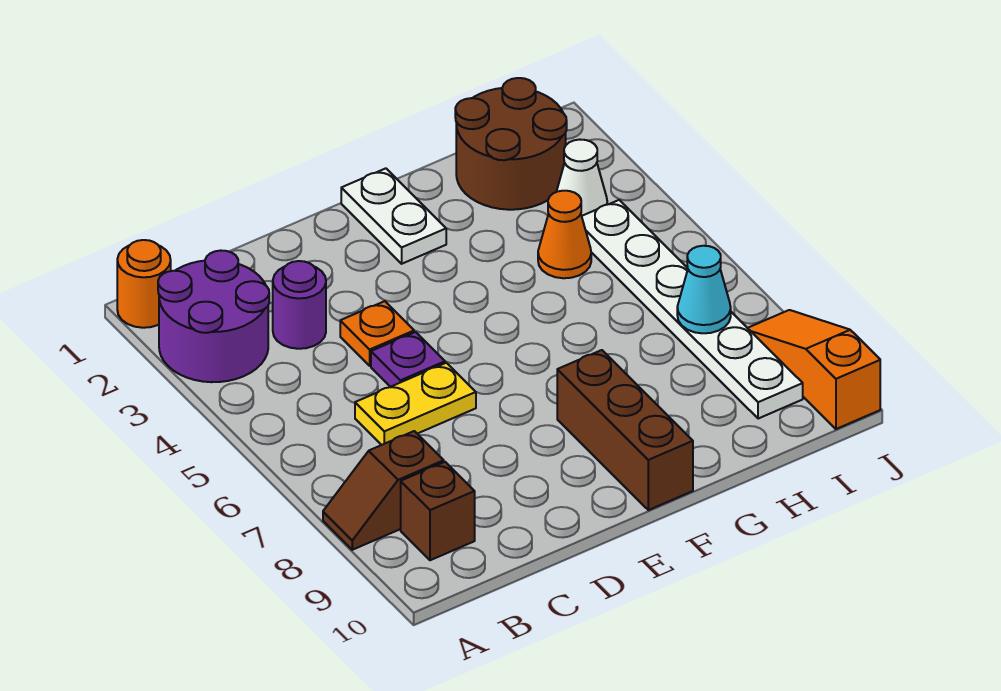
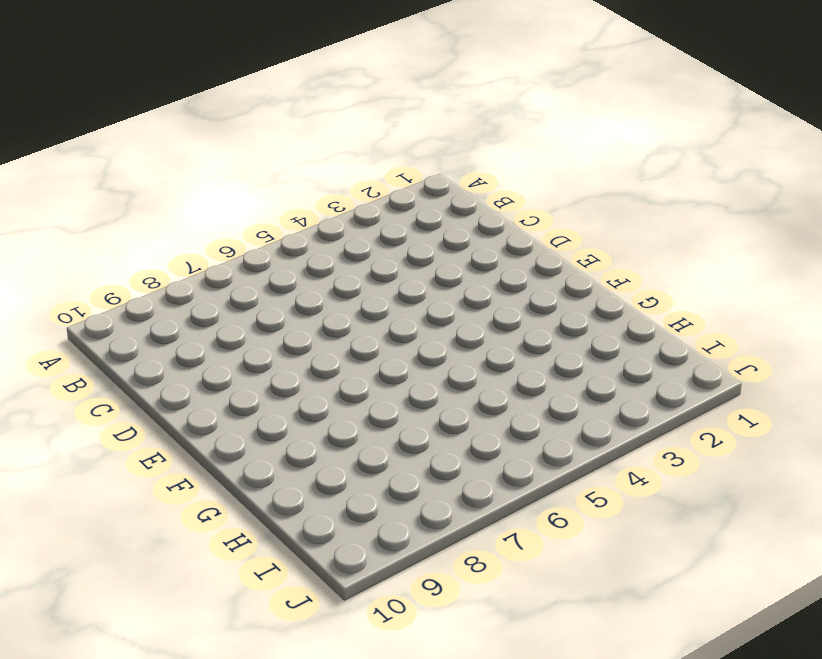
none -> orange round brick A1 level 1
none -> purple round brick A2:B3 level 1
none -> brown slope A8:B8 level 1 top B

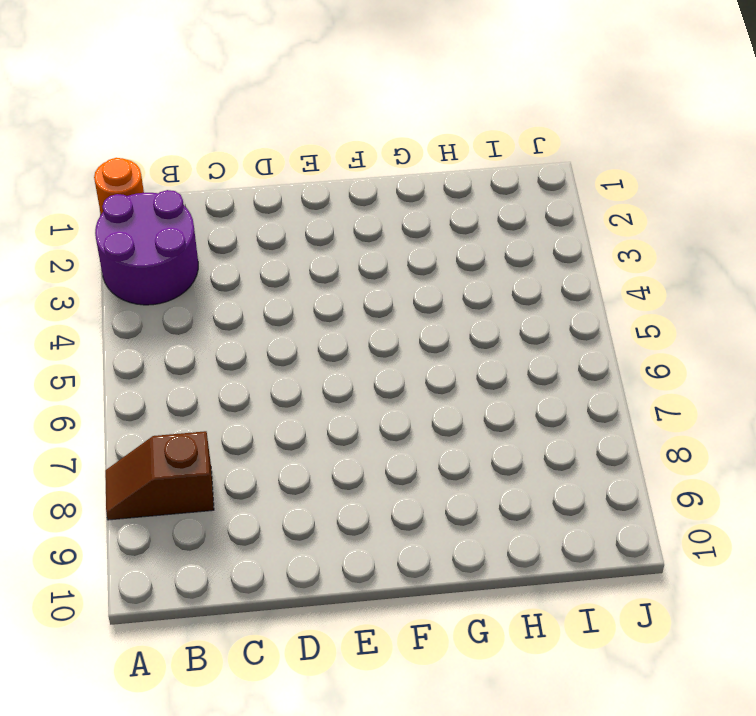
none -> brown brick B9 level 1
none -> purple round brick C3 level 1
none -> yellow plate C6:D6 level 1

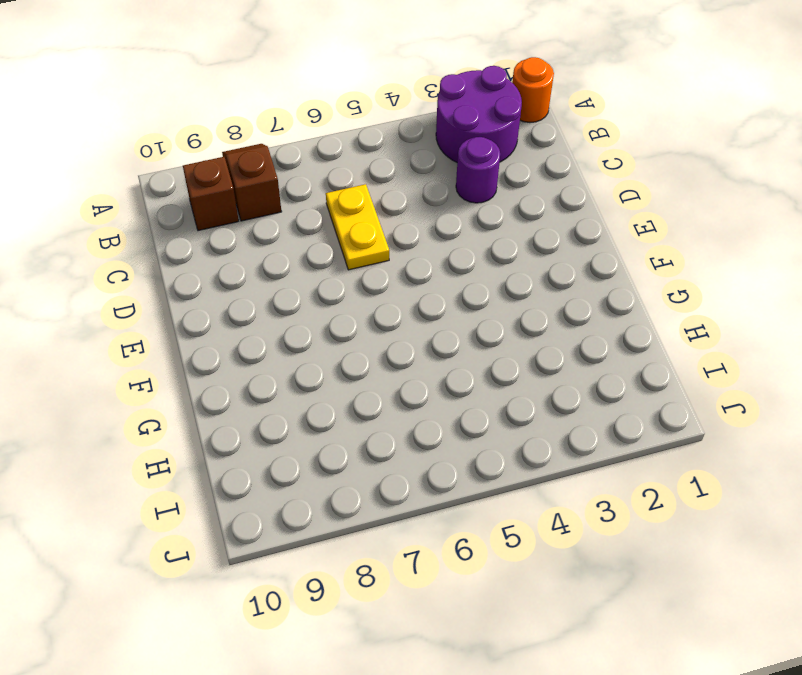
none -> orange plate D4 level 1
none -> purple plate D5 level 1
none -> white plate F1:F2 level 1

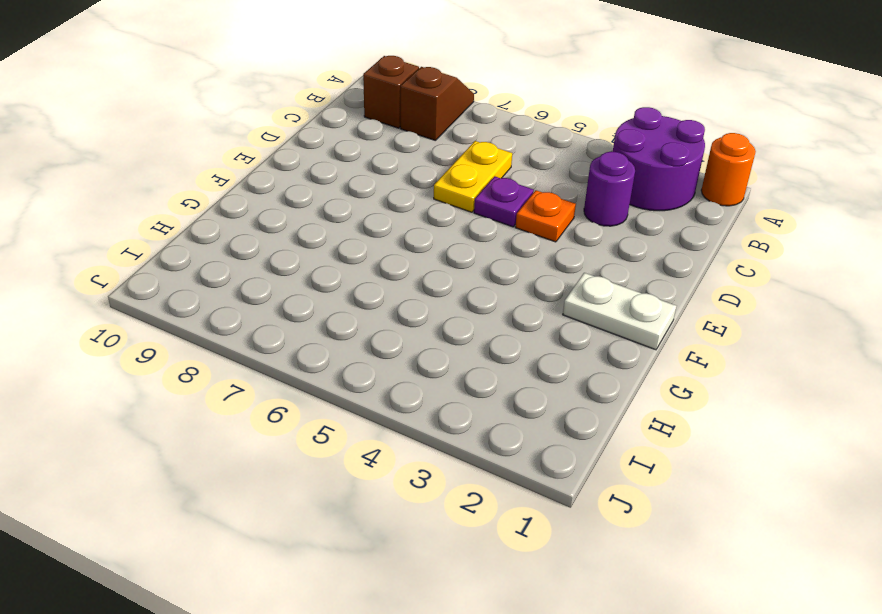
none -> brown brick F8:F10 level 1
none -> brown round brick H1:I2 level 1
none -> orange cone H4 level 1

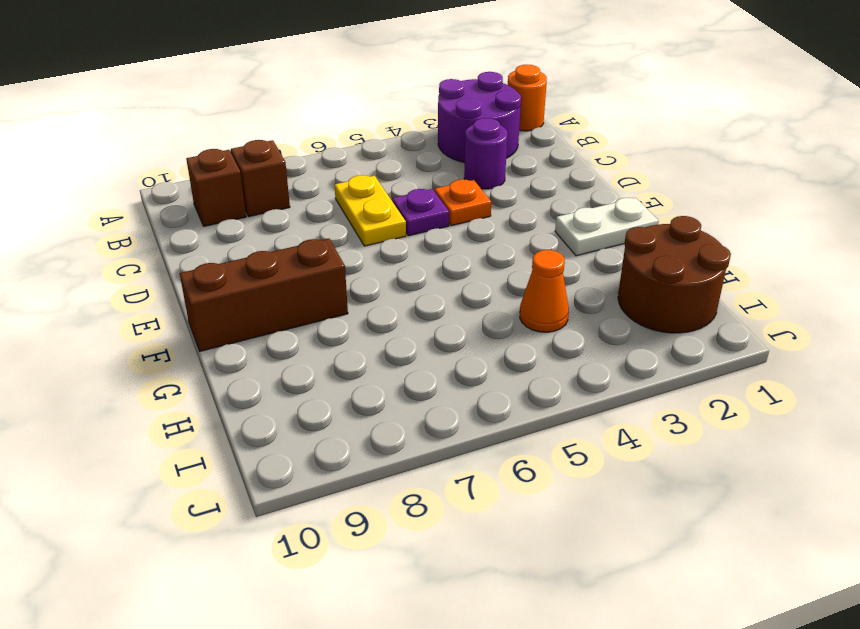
none -> white cone I3 level 1
none -> white plate I4:I9 level 1
none -> orange slope J8:J10 level 1 top 10

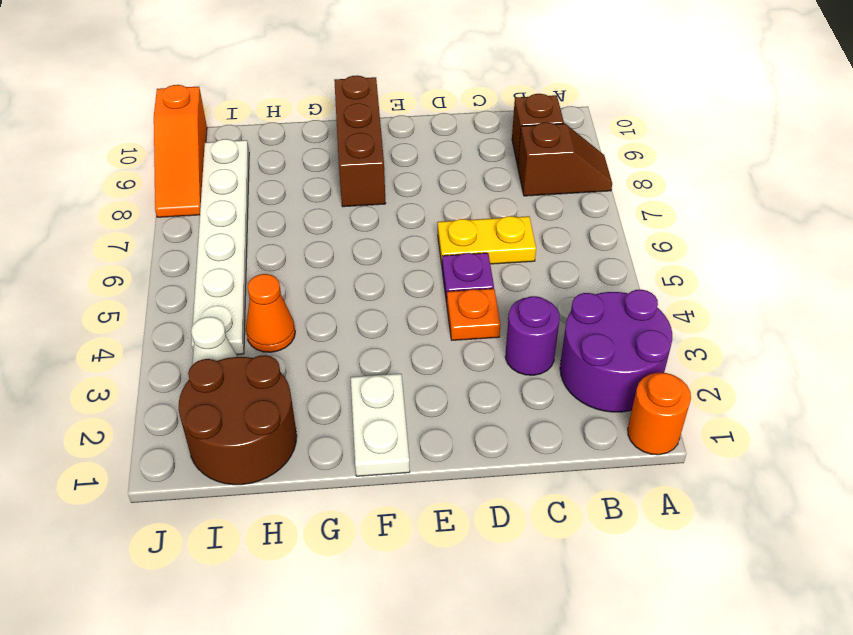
none -> cyan cone I7 level 2

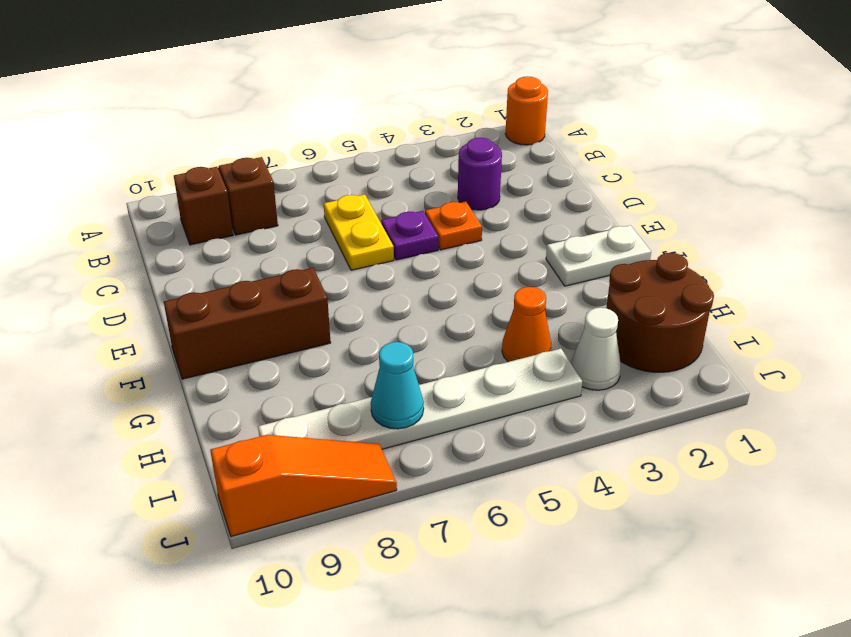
none -> purple round brick A2:B3 level 1

